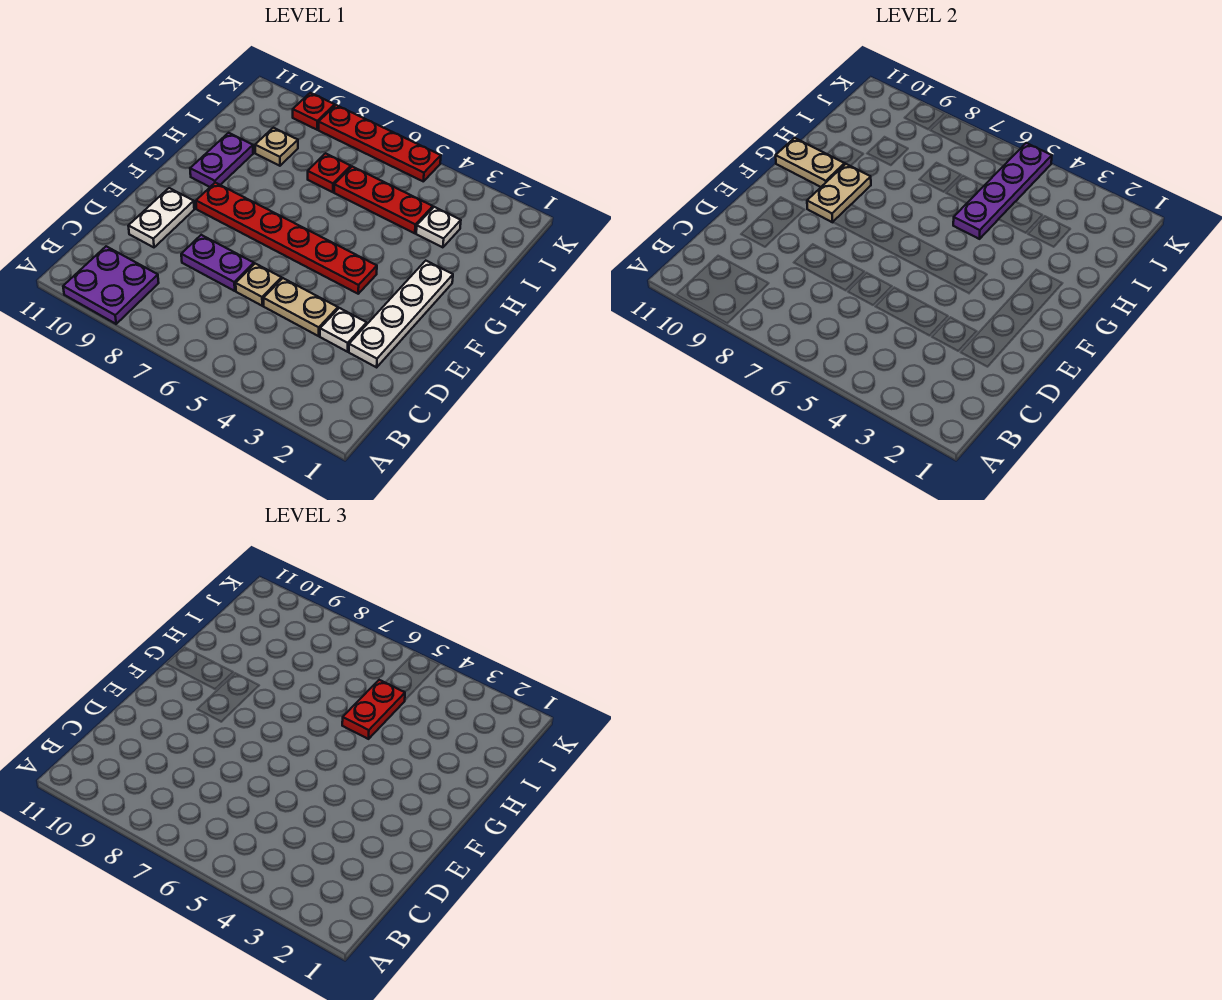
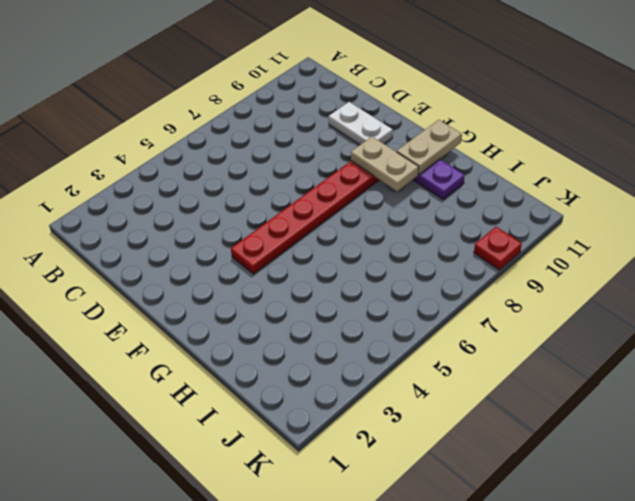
none -> purple plate A9:B10 level 1
none -> white plate D2:G2 level 1
none -> white plate D3 level 1

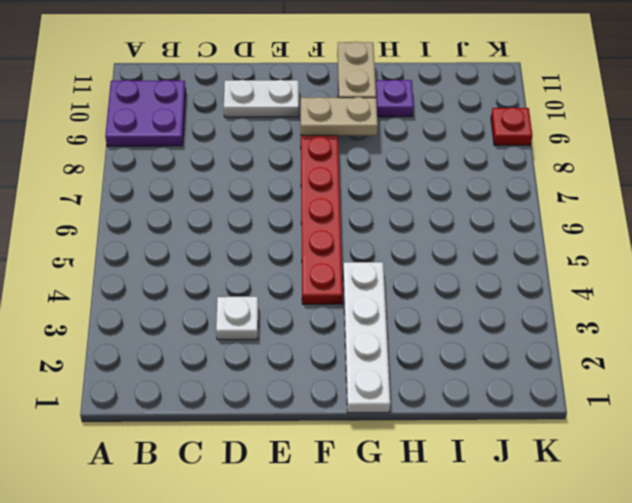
white plate G1:G4 level 1 -> white plate D2:G2 level 1
none -> tan plate D4:D5 level 1
none -> tan plate D6 level 1
none -> purple plate D7:D8 level 1

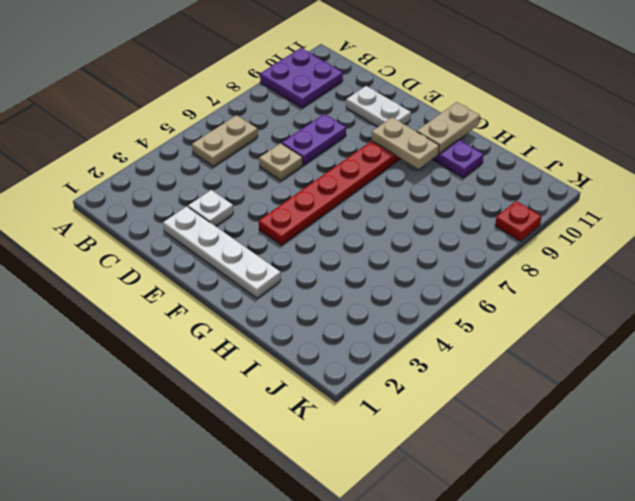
tan plate B5:B6 level 1 -> tan plate D4:D5 level 1
none -> white plate I3 level 1
none -> red plate I4:I6 level 1
none -> red plate I7 level 1

